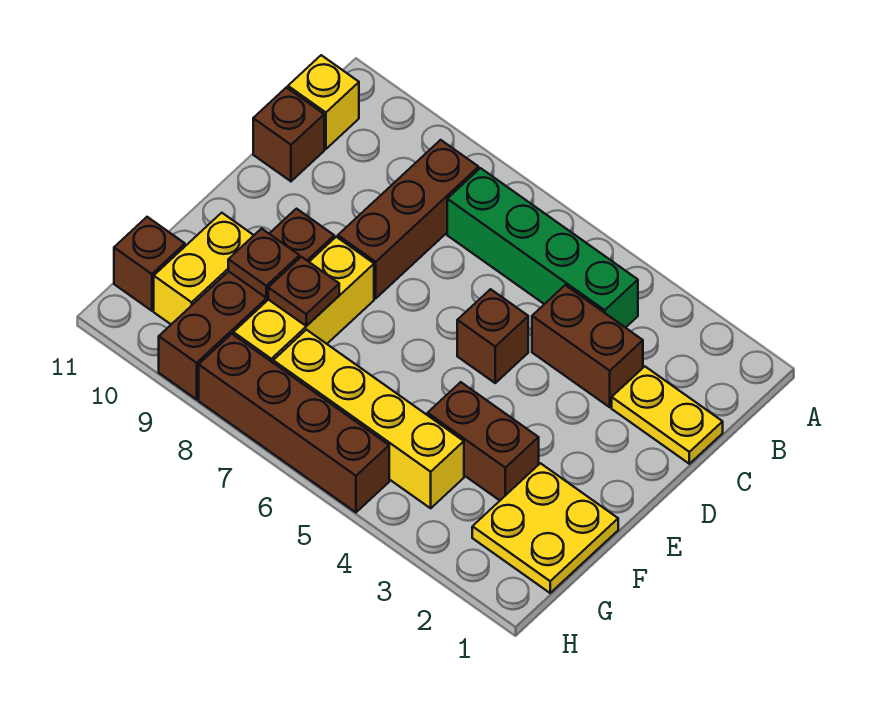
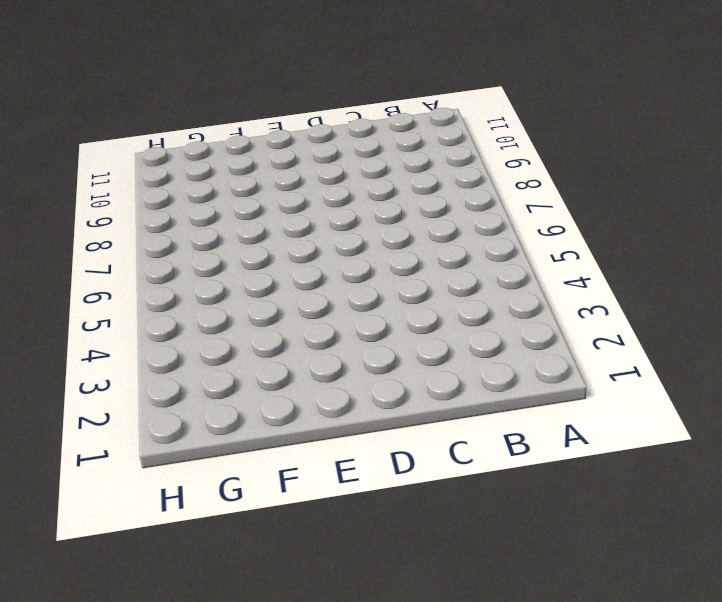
none -> green brick B4:B7 level 1
none -> brown brick B8:D8 level 1
none -> yellow brick B11 level 1

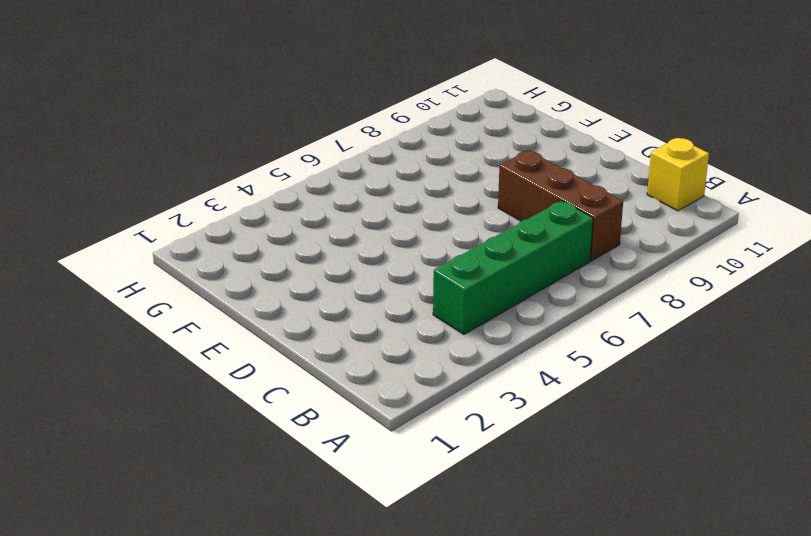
none -> yellow plate C1:C2 level 1
none -> brown brick C3:C4 level 1
none -> brown brick C11 level 1

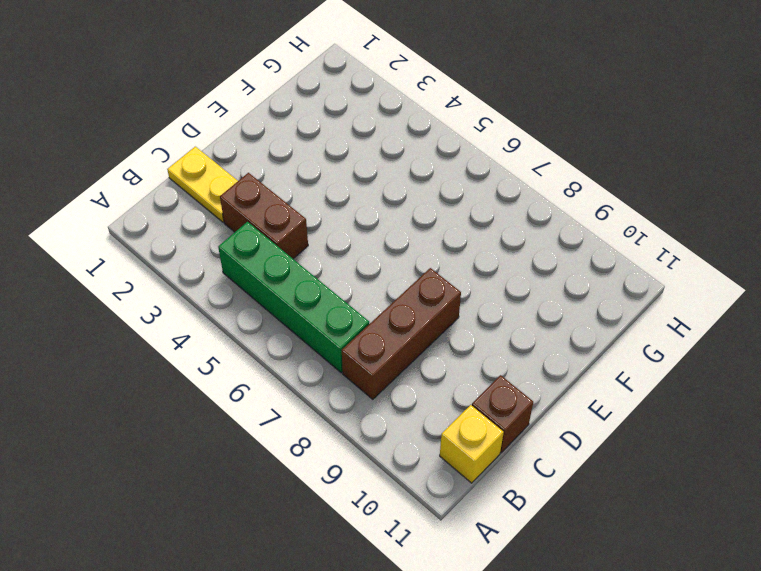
none -> brown brick D5 level 1
none -> yellow brick E8:G8 level 1
none -> brown brick E9:H9 level 1

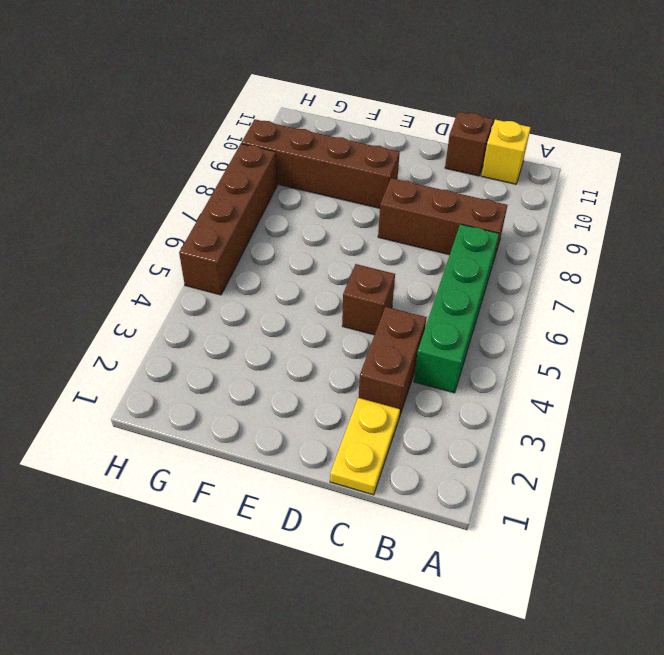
none -> yellow brick E8:G8 level 1
none -> yellow plate F1:G2 level 1
none -> brown brick F3:F4 level 1

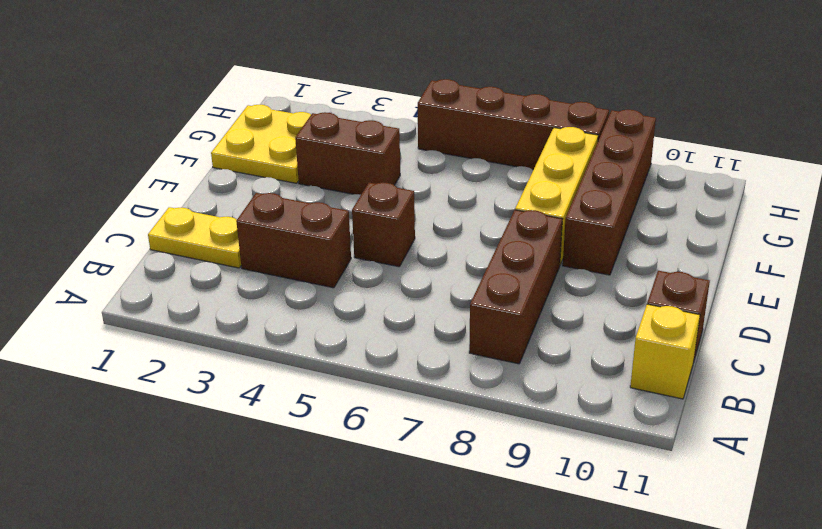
none -> green brick B4:B7 level 1
none -> yellow brick F10:G10 level 1
none -> yellow brick G4:G7 level 1

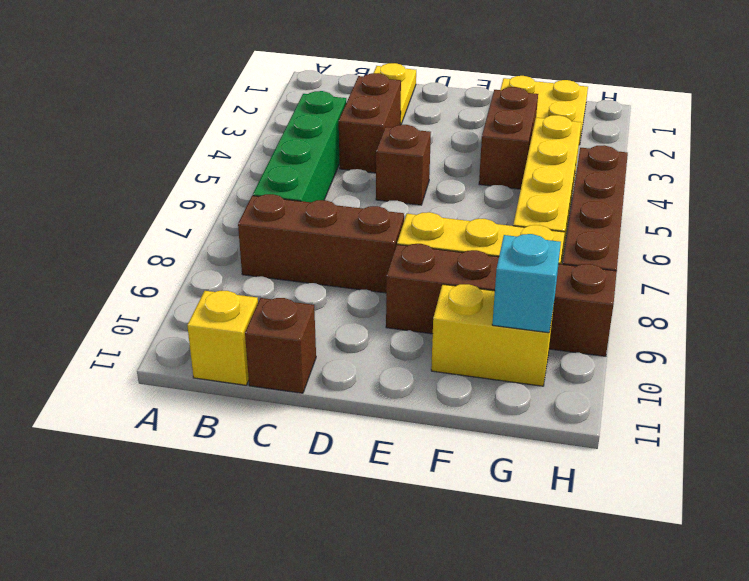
cyan brick G10 level 2 -> none
none -> brown brick G11 level 1
none -> brown plate F8 level 2
none -> brown plate F9 level 2

